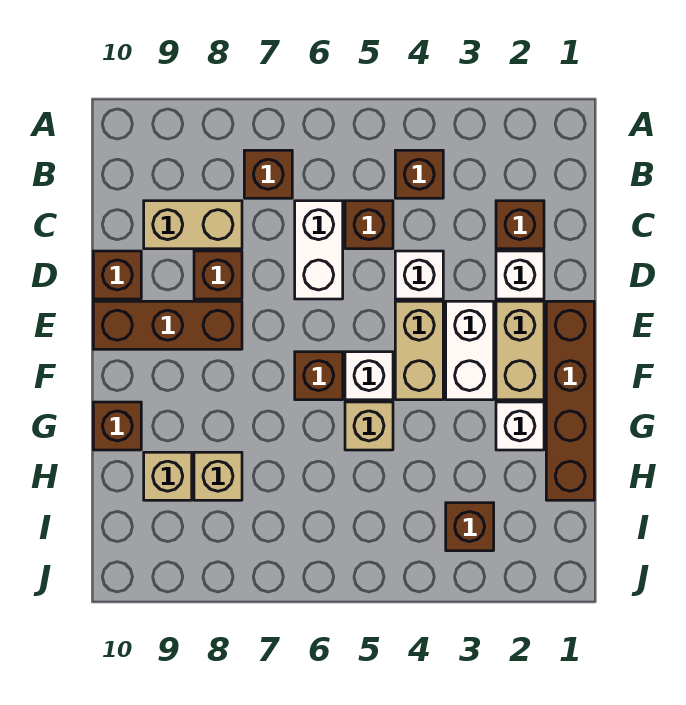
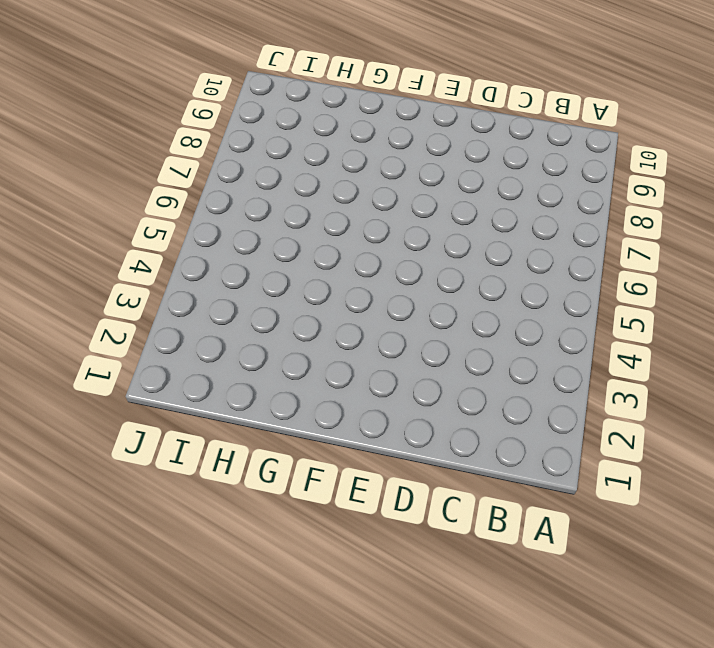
none -> brown brick B4 level 1
none -> brown brick B7 level 1
none -> brown brick C2 level 1

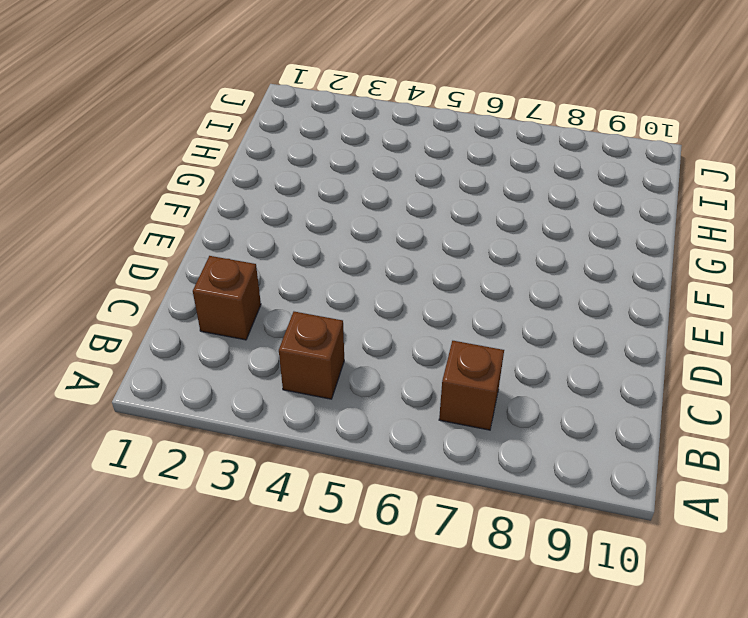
none -> brown brick C5 level 1
none -> white brick C6:D6 level 1
none -> tan brick C8:C9 level 1

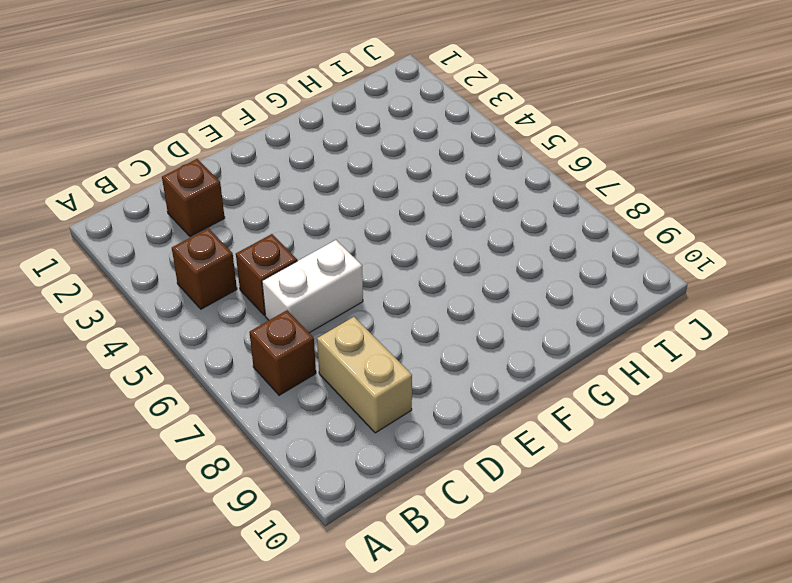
none -> white brick D2 level 1
none -> white brick D4 level 1
none -> brown brick D8 level 1

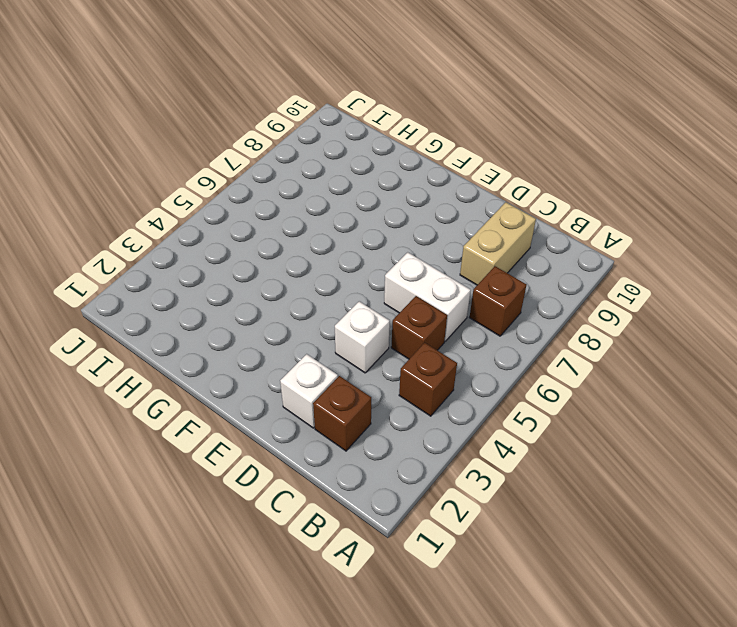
none -> brown brick D8 level 1
none -> brown brick D10 level 1
none -> brown brick E1:H1 level 1

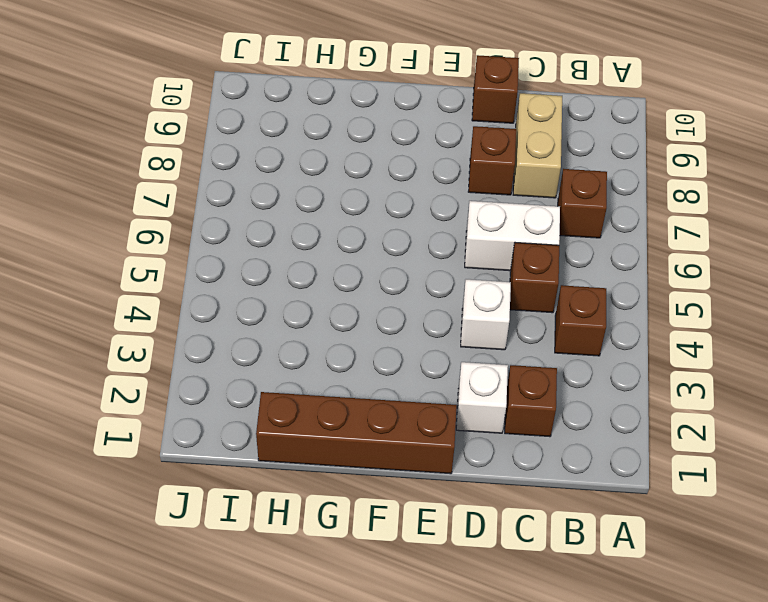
none -> tan brick E2:F2 level 1
none -> white brick E3:F3 level 1
none -> tan brick E4:F4 level 1

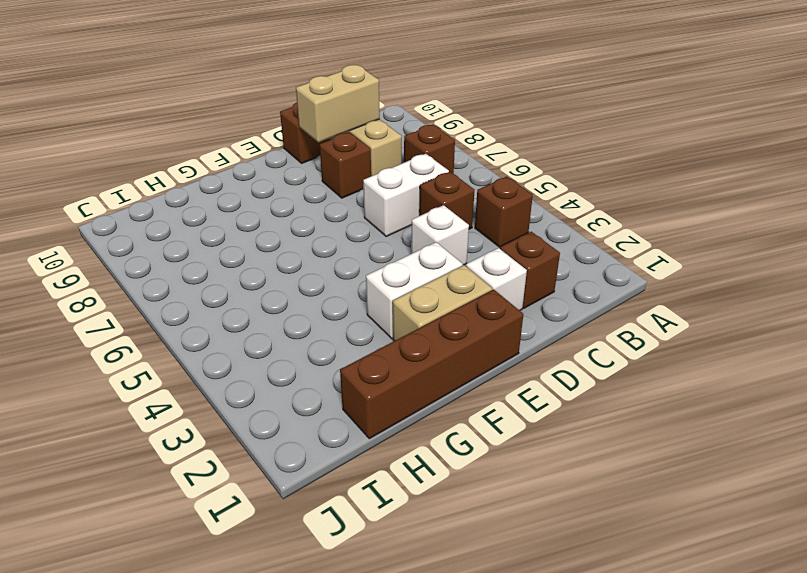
tan brick C9:D9 level 2 -> tan brick E4:F4 level 1
none -> brown brick E8:E10 level 1
none -> white brick F5 level 1
none -> brown brick F6 level 1

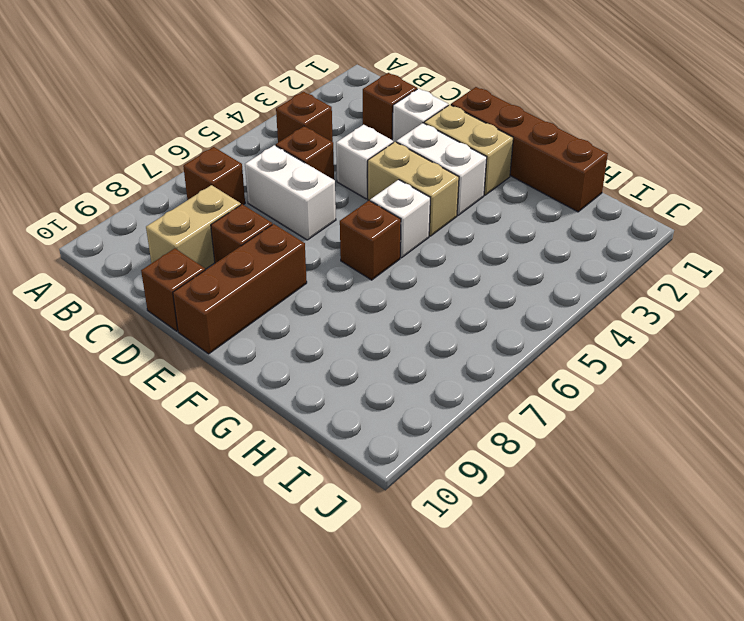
none -> white brick G2 level 1
none -> tan brick G5 level 1
none -> brown brick G10 level 1

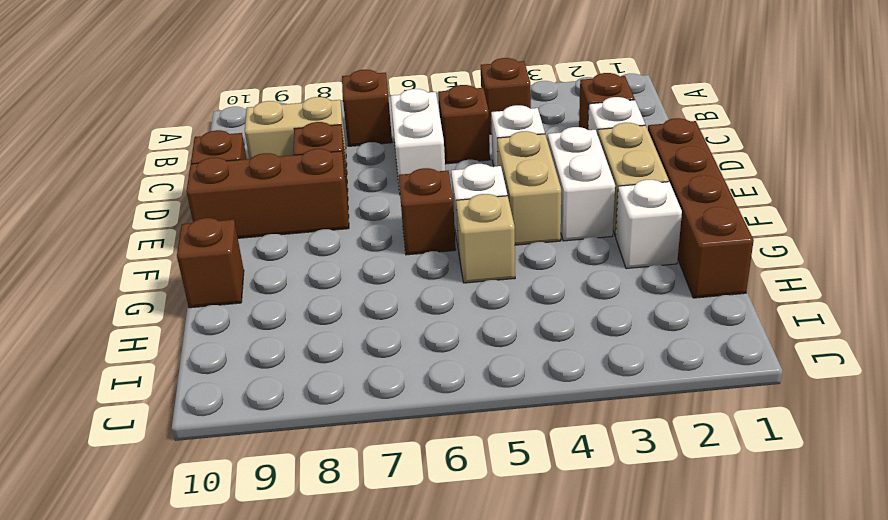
none -> tan brick H8 level 1
none -> tan brick H9 level 1
none -> brown brick I3 level 1

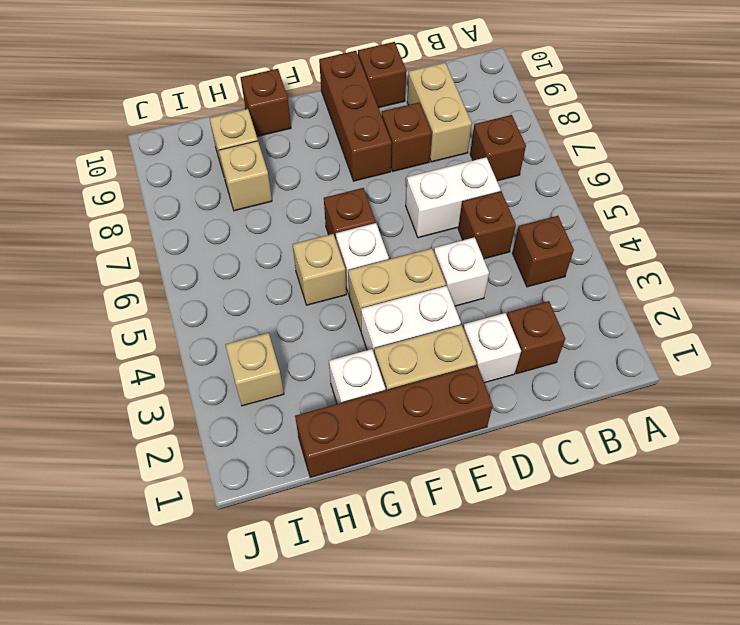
tan brick I3 level 1 -> brown brick I3 level 1

